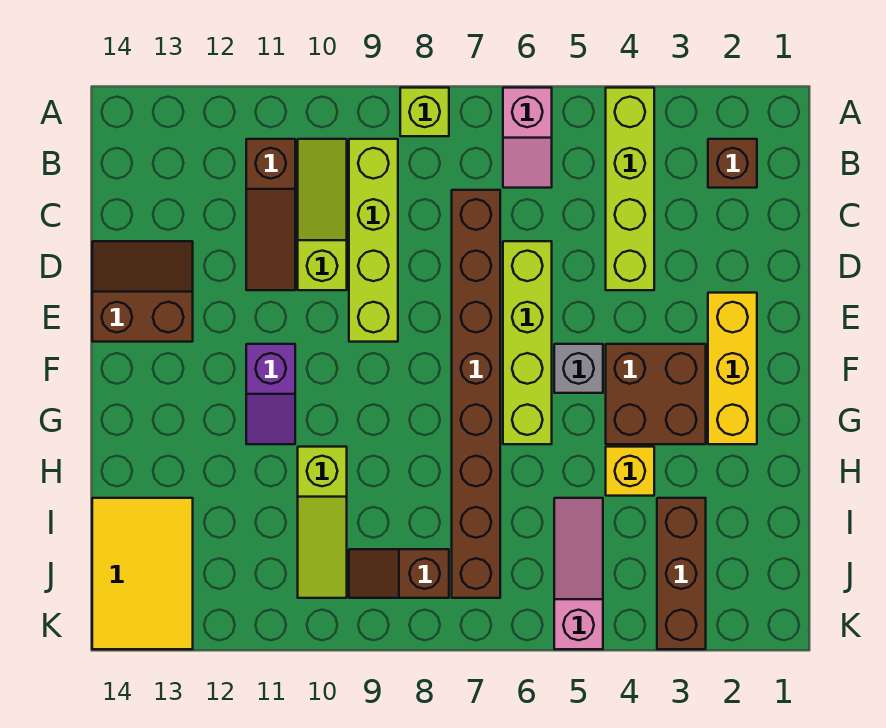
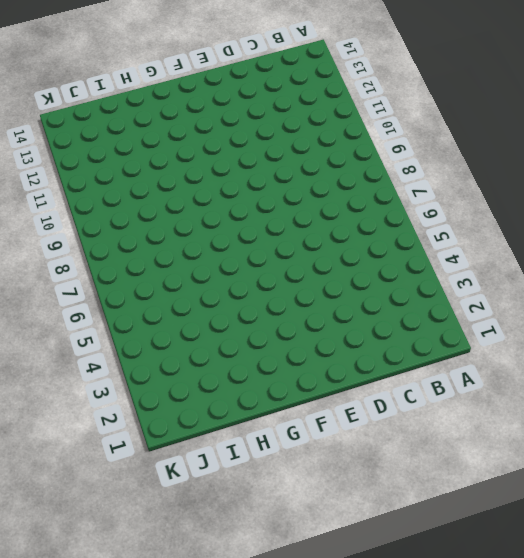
none -> lime brick A4:D4 level 1
none -> pink slope A6:B6 level 1 top A
none -> lime brick A8 level 1

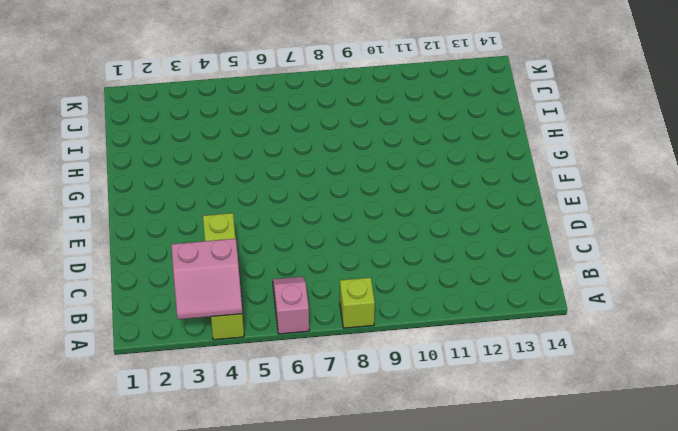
pink slope A3:B4 level 2 top B -> none
none -> brown brick B2 level 1
none -> lime brick B9:E9 level 1
none -> lime slope B10:D10 level 1 top D

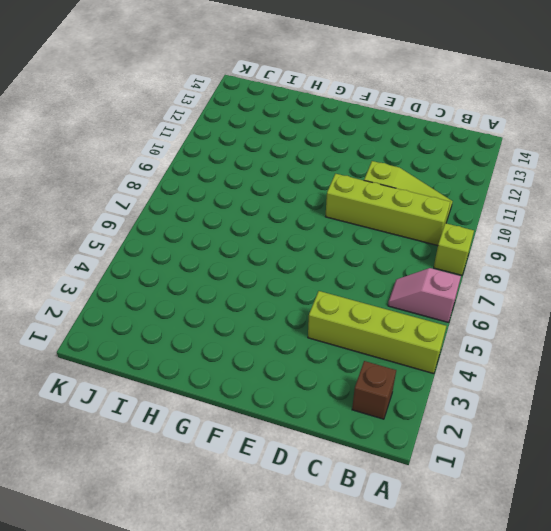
none -> brown slope B11:D11 level 1 top B
none -> brown brick C7:J7 level 1
none -> lime brick D6:G6 level 1

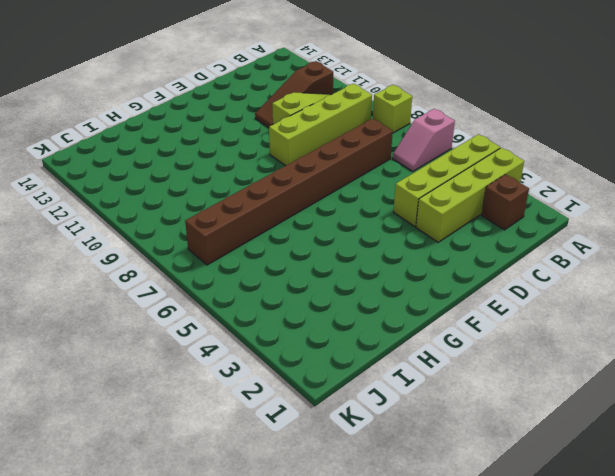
lime brick A3:D3 level 1 -> lime brick D6:G6 level 1
none -> brown slope D13:E14 level 1 top E
none -> yellow brick E2:G2 level 1
none -> brown brick F3:G4 level 1

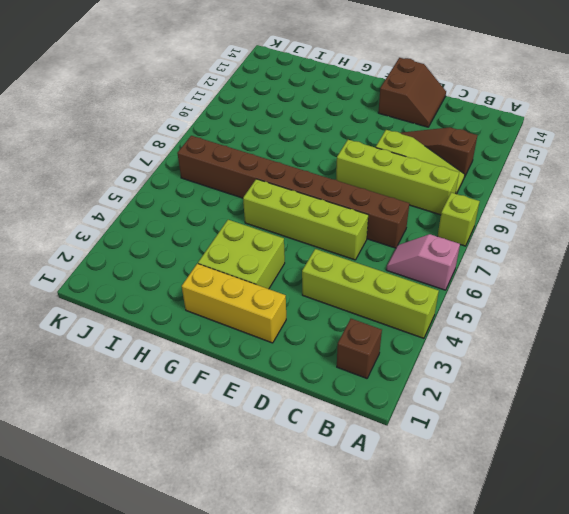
lime brick F3:G4 level 1 -> brown brick F3:G4 level 1
none -> grey brick F5 level 1
none -> purple slope F11:G11 level 1 top F
none -> yellow brick H4 level 1

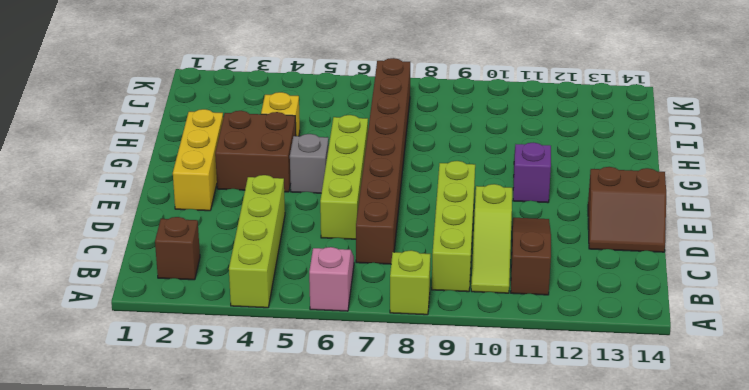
none -> lime slope H10:J10 level 1 top H
none -> brown brick I3:K3 level 1
none -> pink slope I5:K5 level 1 top K

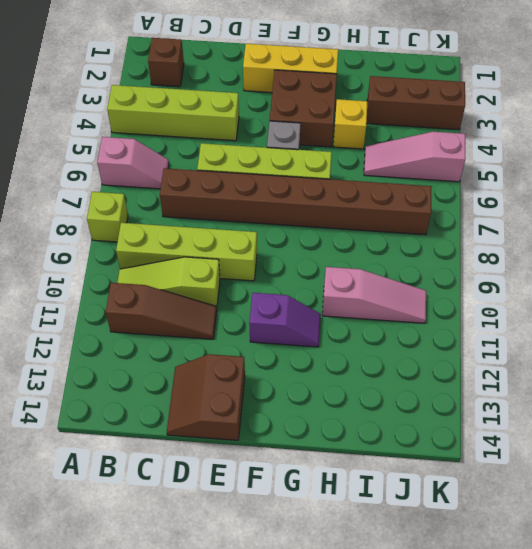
pink slope H10:J10 level 1 top H -> lime slope H10:J10 level 1 top H
none -> yellow tile I13:K14 level 1
none -> brown slope J8:J9 level 1 top 8

